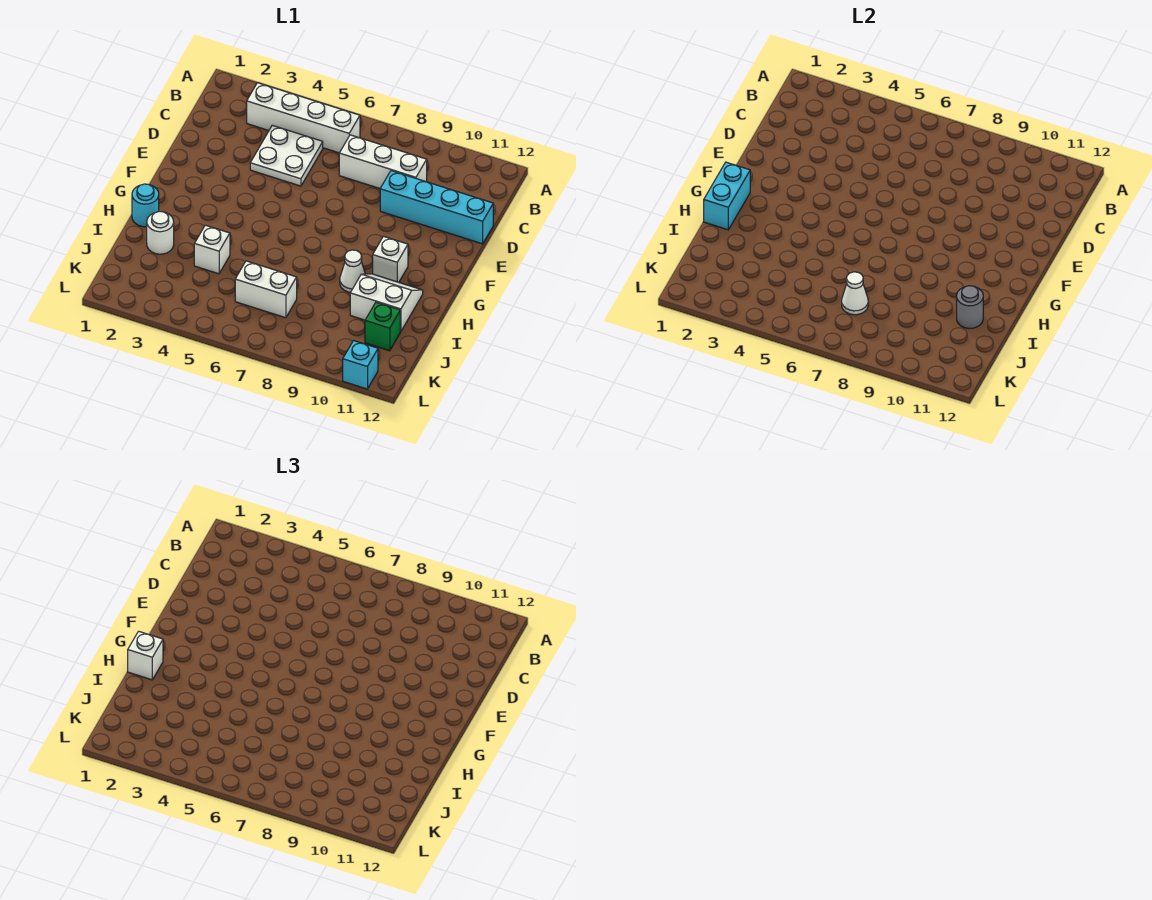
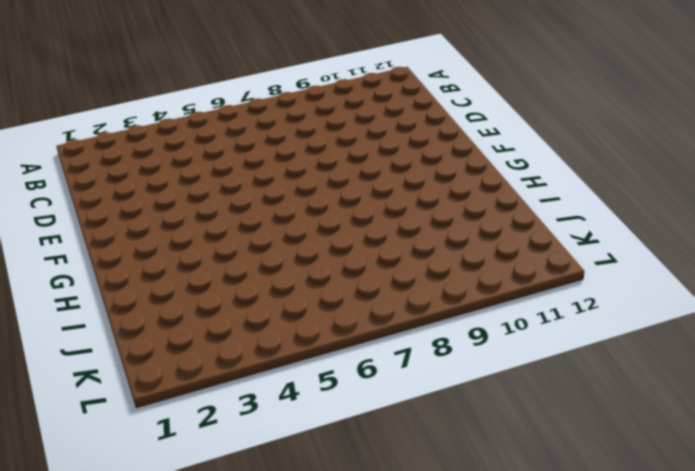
none -> white brick B3:B6 level 1
none -> white plate C4:D5 level 1
none -> white brick C7:C9 level 1

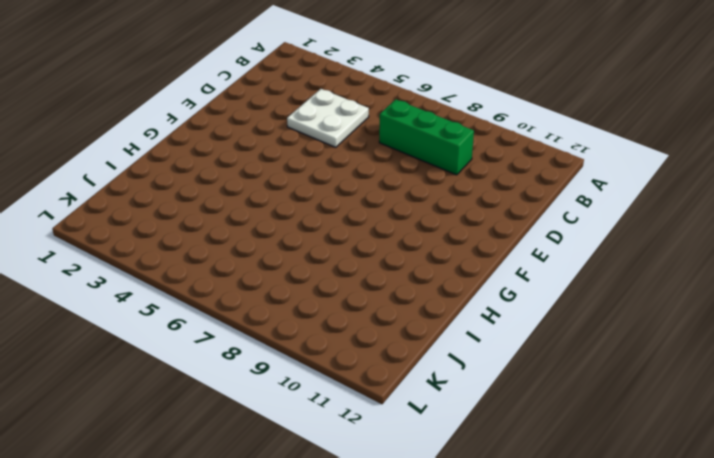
green brick C7:C9 level 1 -> white brick C7:C9 level 1
none -> white brick B3:B6 level 1
none -> cyan brick D9:D12 level 1
none -> white brick G10 level 1

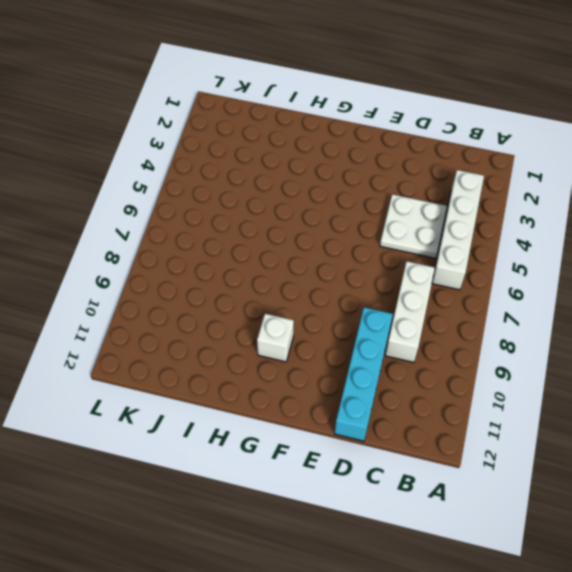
none -> cyan round brick H1 level 1
none -> white cone H9 level 1
none -> white slope H10:I11 level 1 top I

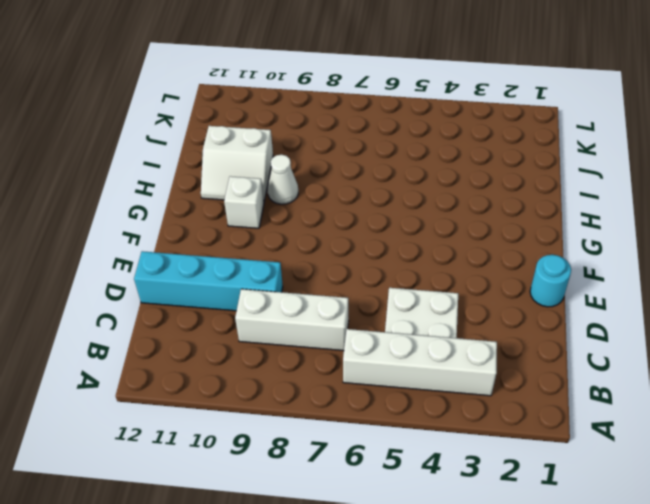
cyan round brick E1 level 1 -> cyan round brick H1 level 1
none -> white round brick I2 level 1
none -> white brick I4 level 1
none -> white brick J6:J7 level 1

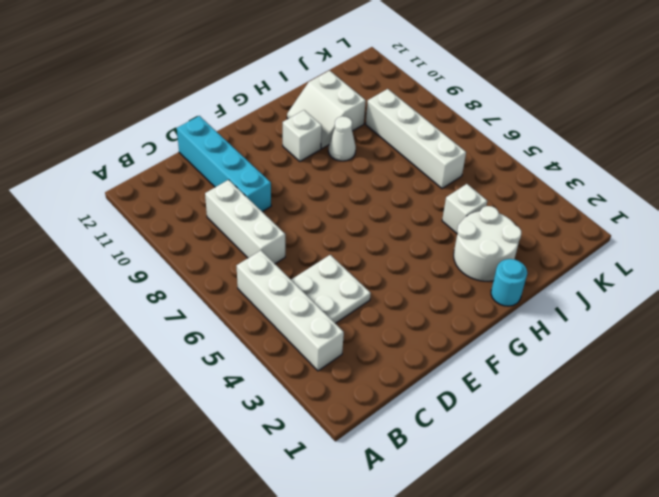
white round brick H2:I3 level 1 -> white round brick I2 level 1
white brick J6:J9 level 1 -> white brick J6:J7 level 1
none -> green brick J11 level 1
none -> cyan brick L11 level 1
none -> cyan brick G1:H1 level 2

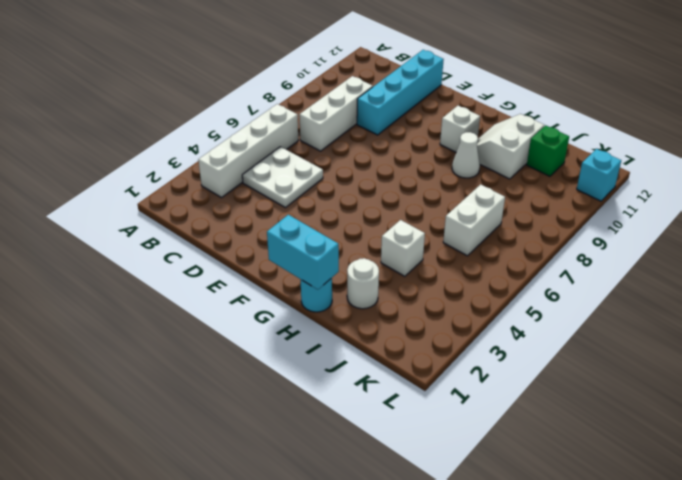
none -> grey round brick I11 level 2
none -> white cone J7 level 2
none -> white brick H1 level 3

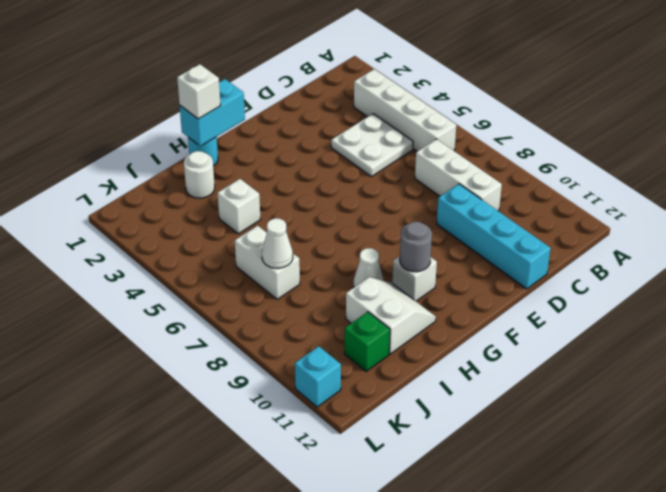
grey round brick G10 level 2 -> grey round brick I11 level 2

